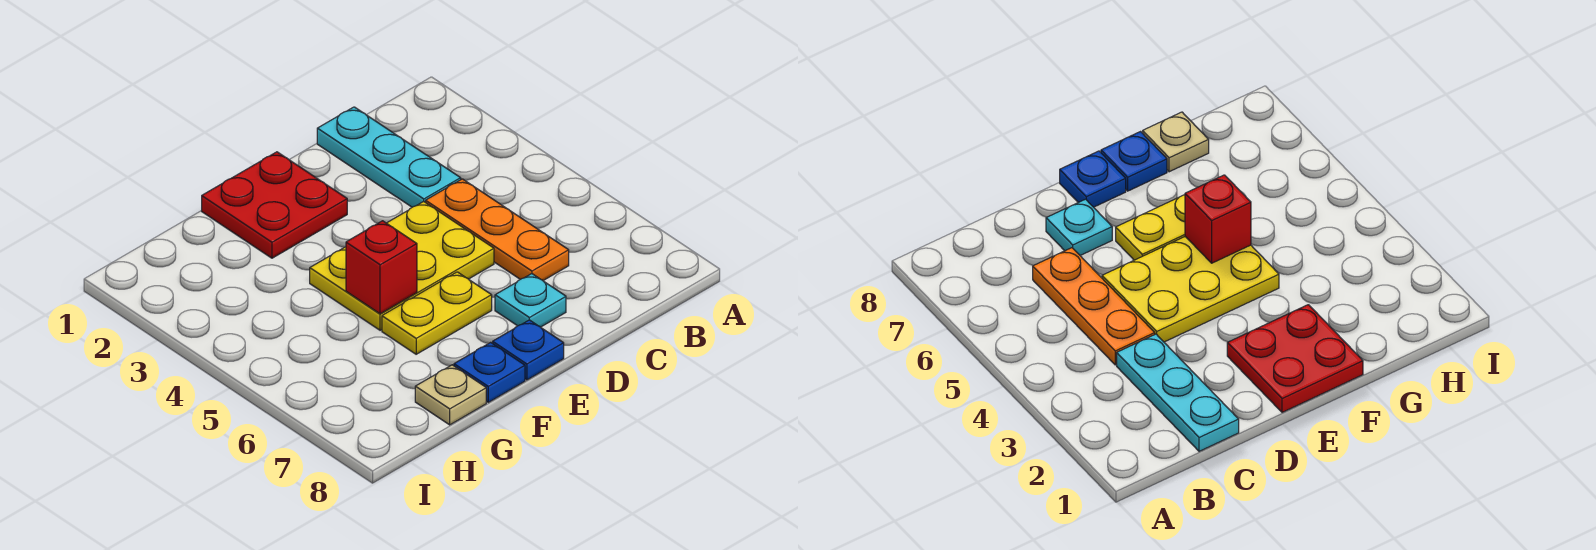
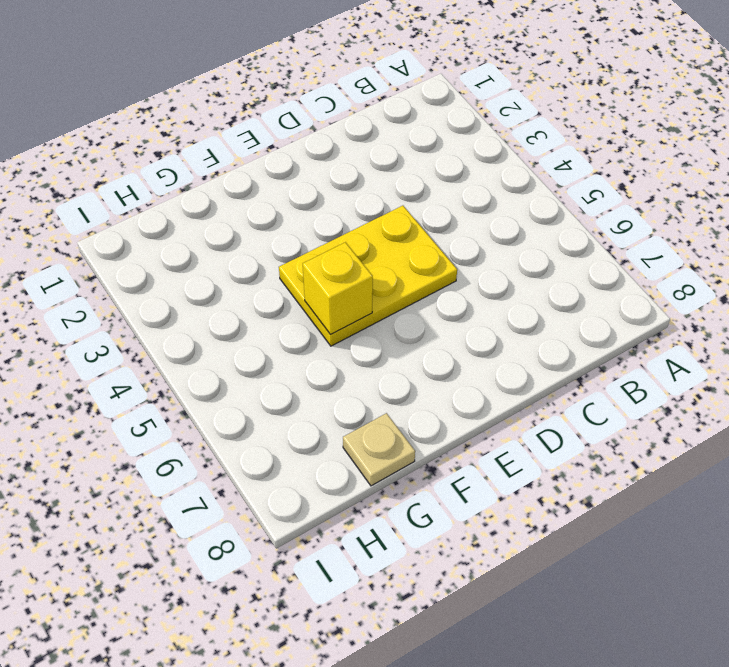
yellow brick F5 level 2 -> red brick F5 level 2
none -> cyan plate C1:C3 level 1
none -> orange plate C4:C6 level 1

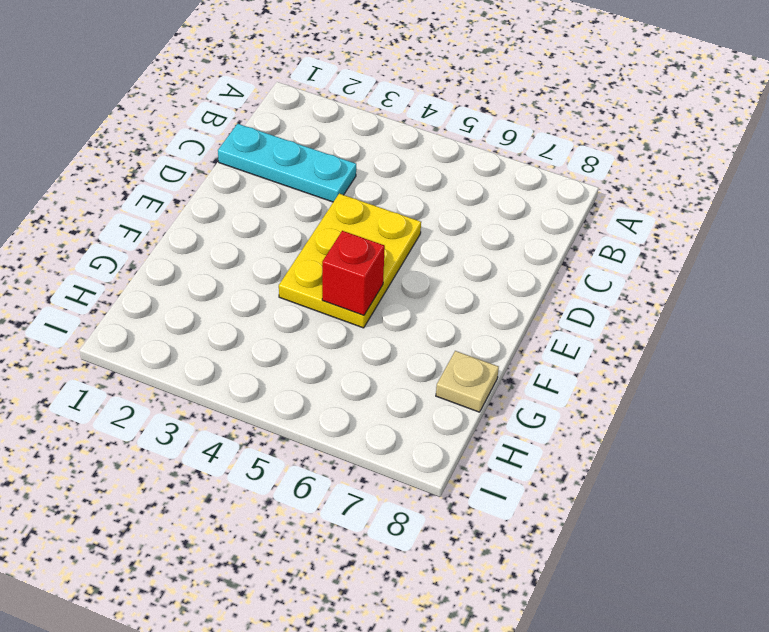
none -> orange plate C4:C6 level 1
none -> cyan plate D7 level 1

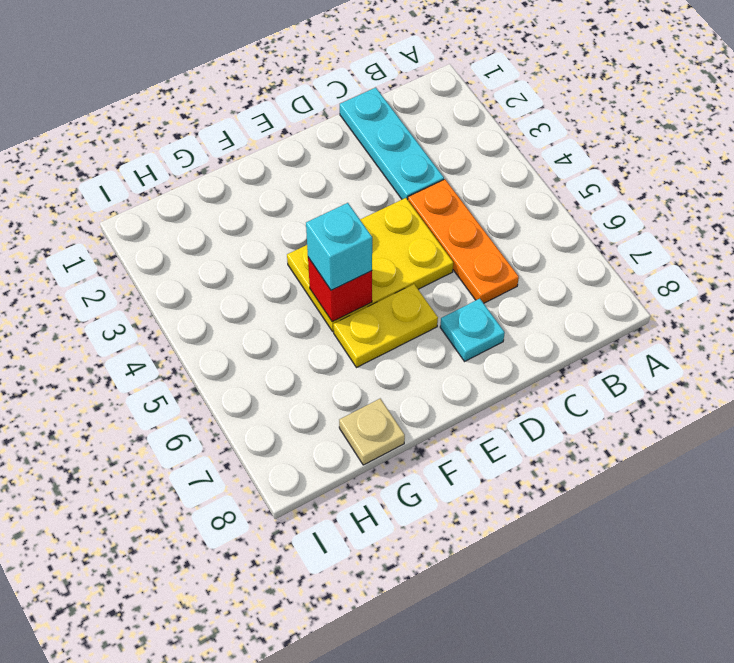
cyan brick F5 level 3 -> none
none -> red plate E1:F2 level 1
none -> blue plate E8 level 1

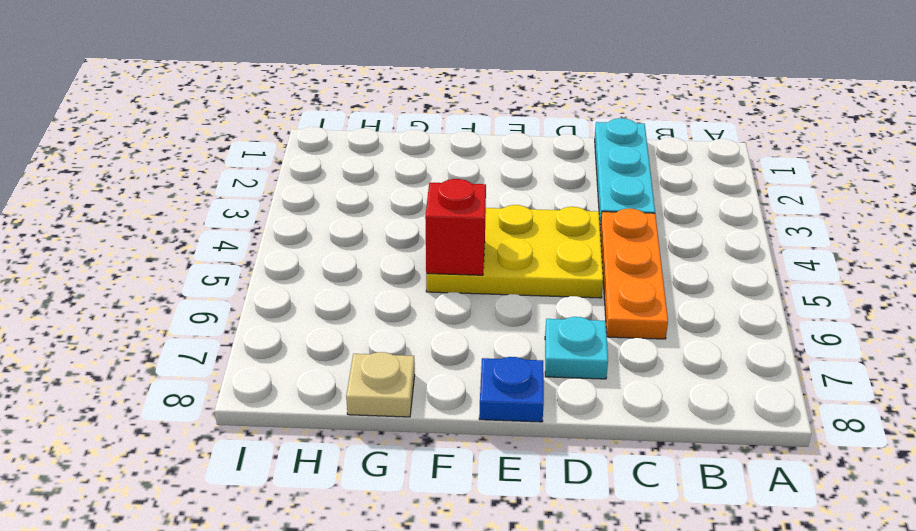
none -> red plate E1:F2 level 1
none -> yellow plate E6:F6 level 1

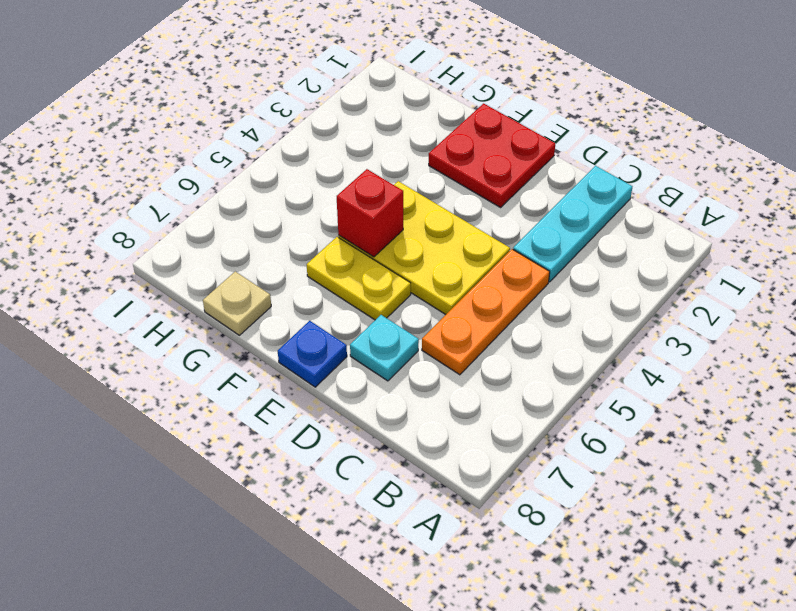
none -> blue plate F8 level 1

